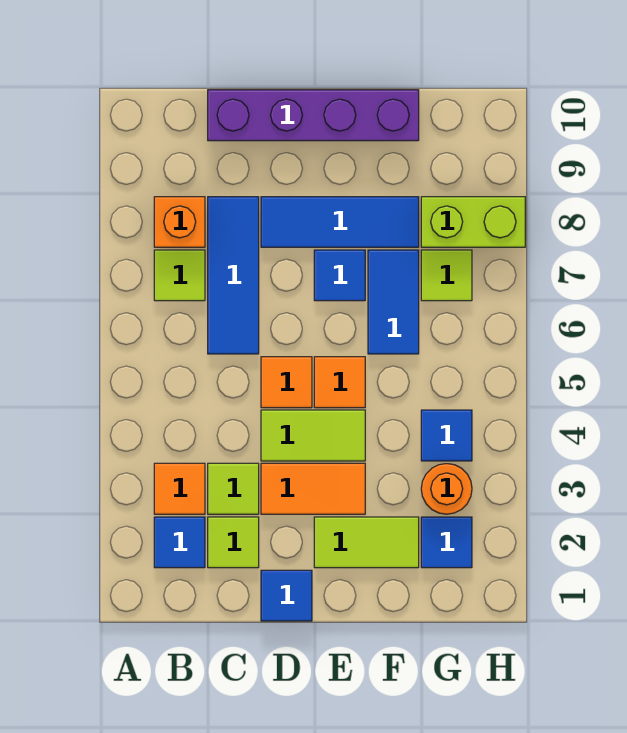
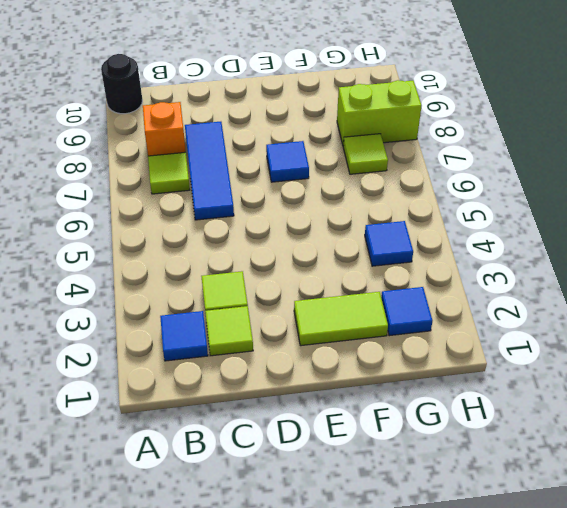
black round brick A10 level 1 -> none
none -> orange tile B3 level 1
none -> purple brick C10:F10 level 1
none -> blue tile D1 level 1

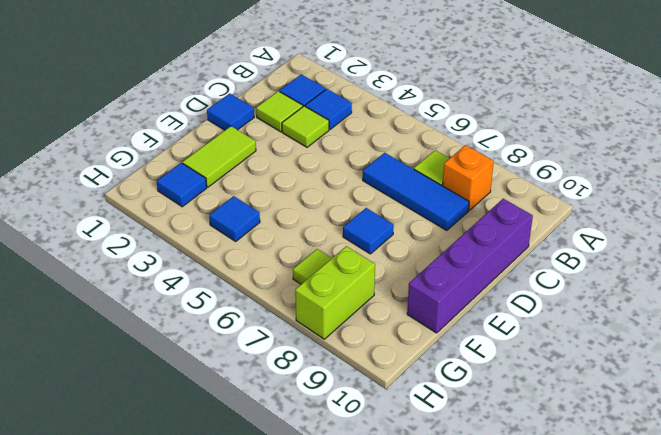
blue tile B3 level 1 -> orange tile B3 level 1
none -> orange tile D3:E3 level 1
none -> lime tile D4:E4 level 1
none -> orange tile D5 level 1

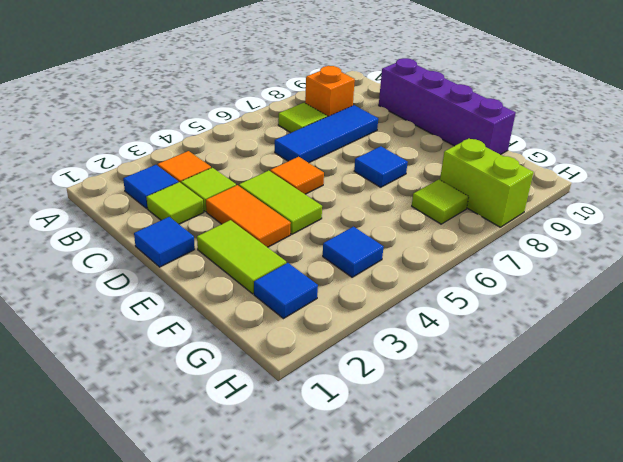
none -> blue tile D8:F8 level 1
none -> orange tile E5 level 1
none -> blue tile F6:F7 level 1

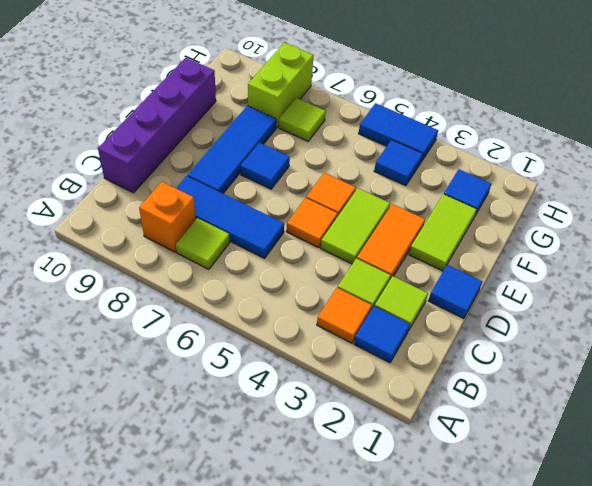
blue tile H4:H5 level 1 -> blue tile F6:F7 level 1
none -> orange round brick G3 level 1

